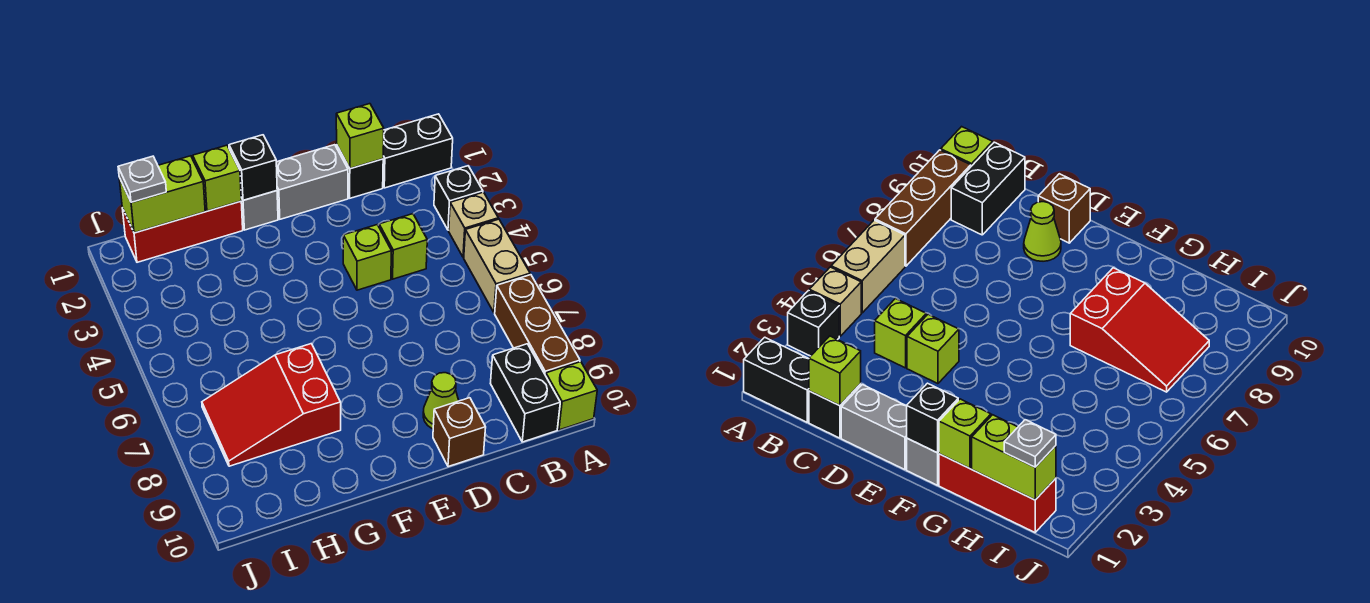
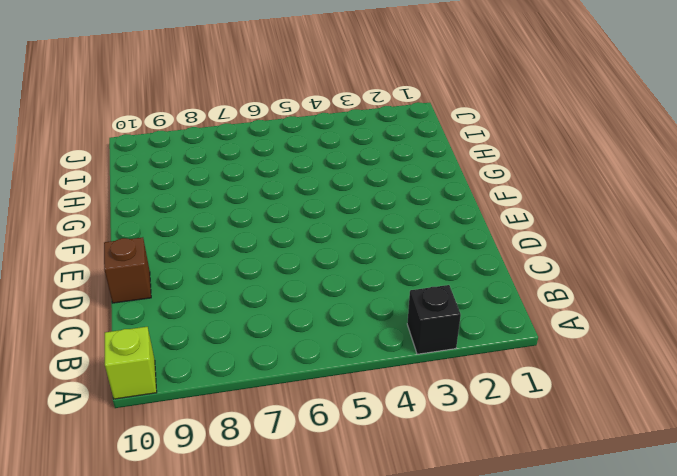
none -> black brick A1:B1 level 1
none -> tan brick A4 level 1
none -> tan brick A5:A6 level 1

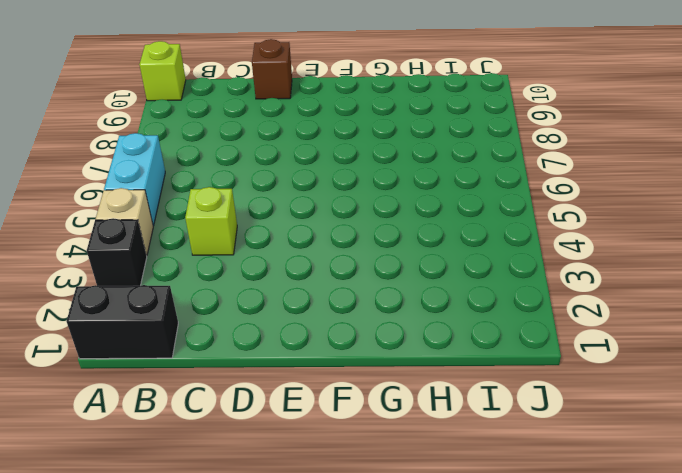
cyan brick A5:A6 level 1 -> tan brick A5:A6 level 1
none -> brown brick A7:A9 level 1
none -> black brick B9:B10 level 1
none -> black brick C1 level 1

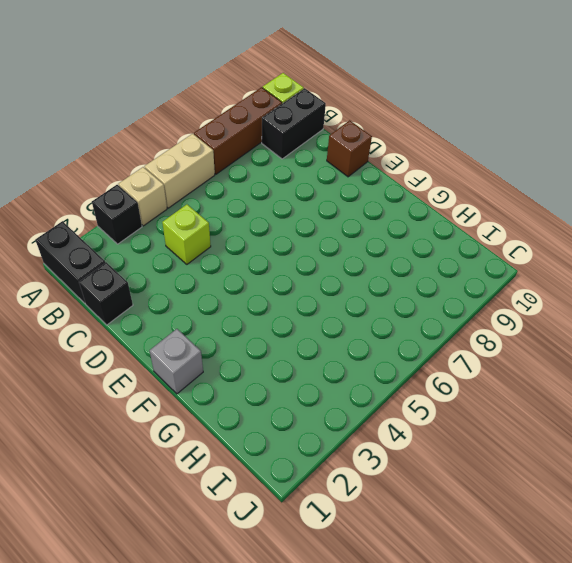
none -> grey brick D1:E1 level 1
none -> lime brick D4 level 1
none -> lime cone D9 level 1

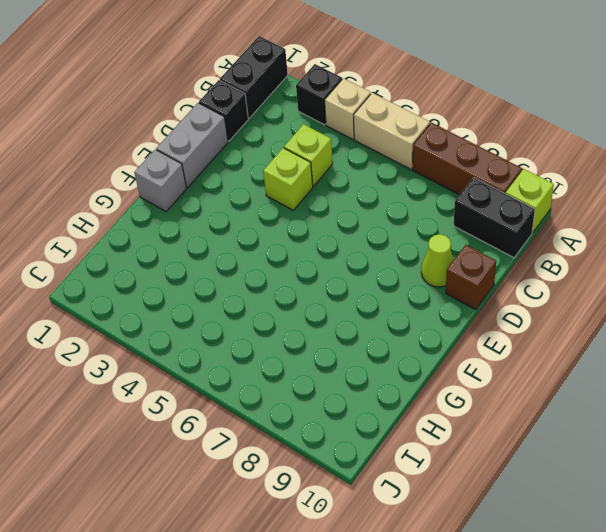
none -> red brick G1:I1 level 1
none -> red slope G7:I8 level 1 top G
none -> lime brick C1 level 2

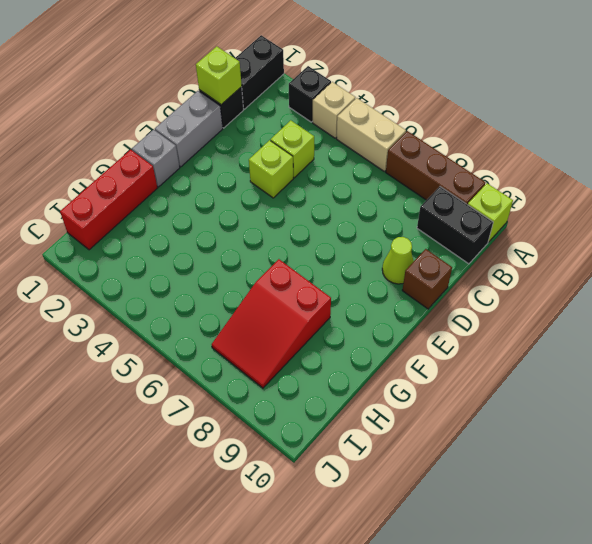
none -> black brick F1 level 2
none -> lime brick G1 level 2
none -> lime brick H1:I1 level 2

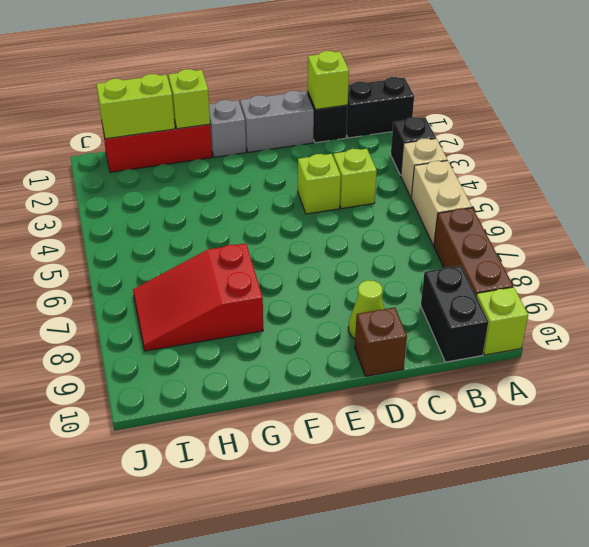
none -> black brick F1 level 2
none -> grey plate I1 level 3

